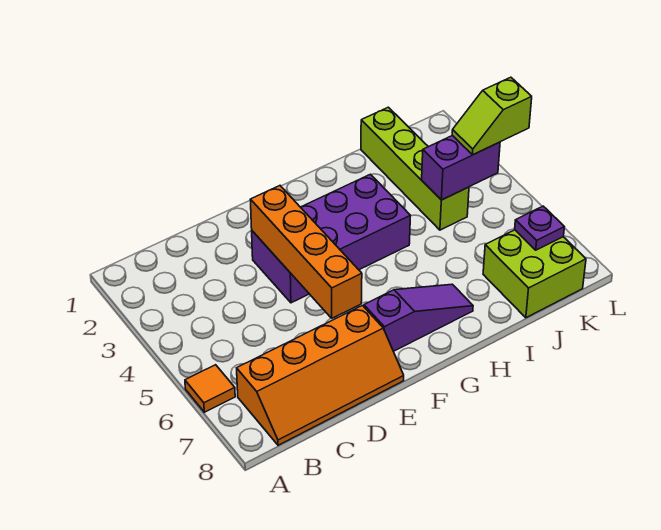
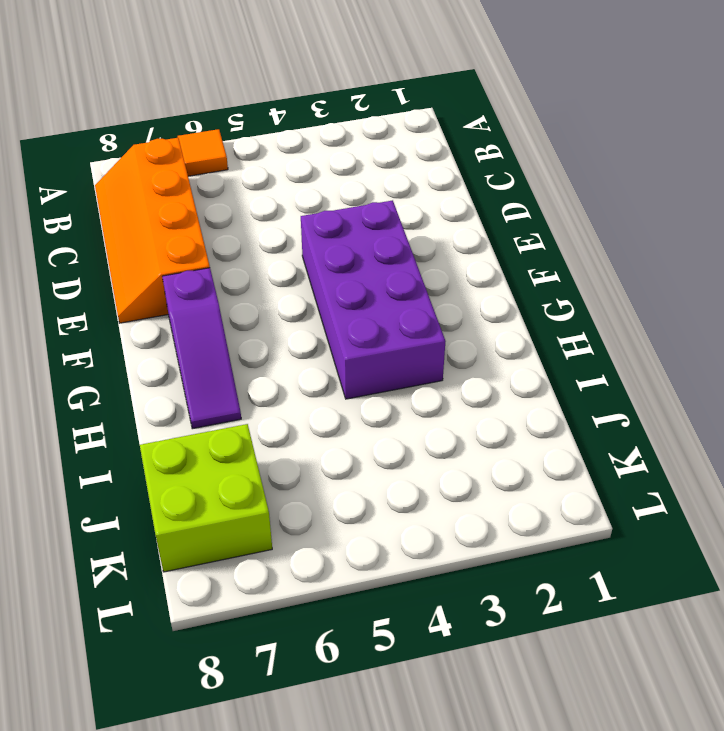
none -> lime brick J1:J4 level 1
none -> orange brick E3:E6 level 2

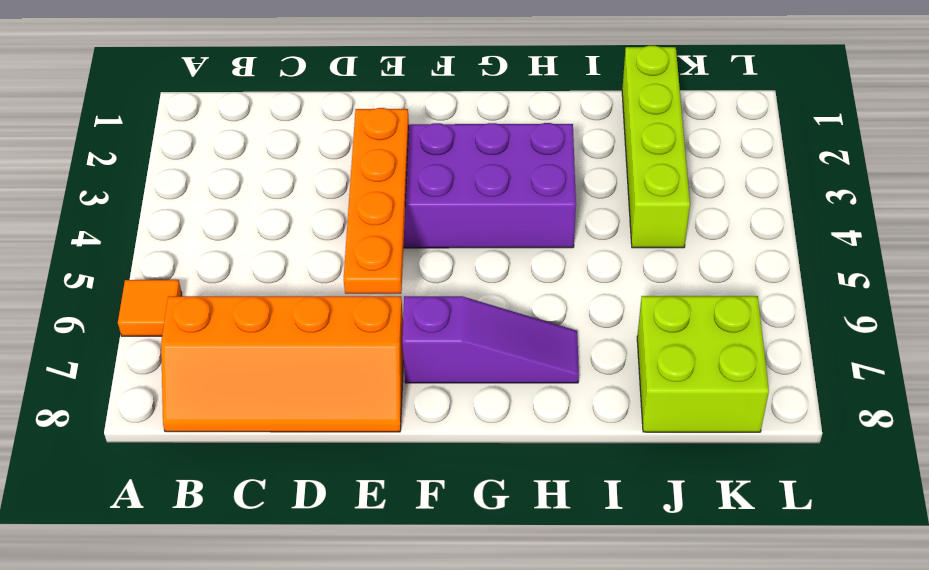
orange plate E3:E6 level 2 -> orange brick E3:E6 level 2
none -> purple brick J4:K4 level 2
none -> purple plate K7 level 2

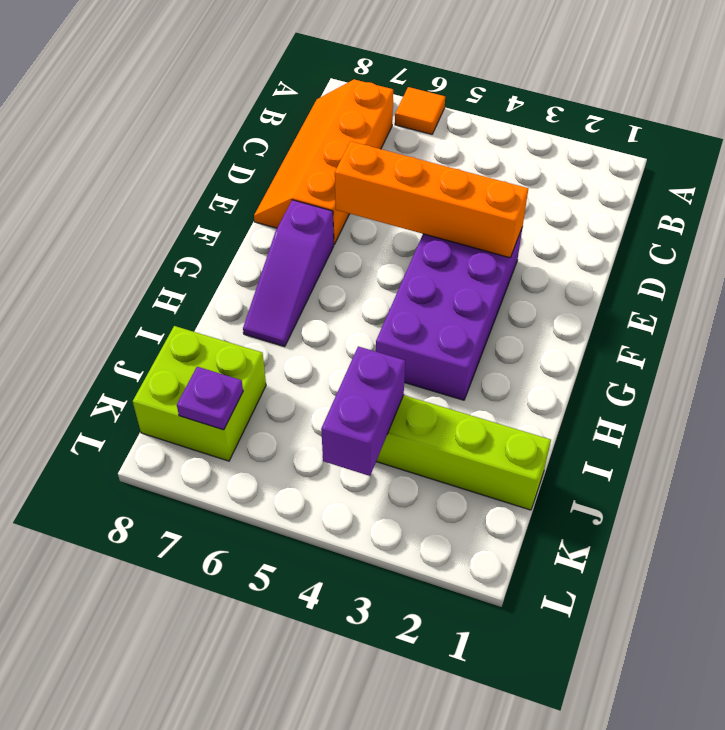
none -> lime slope K4:L4 level 3 top L

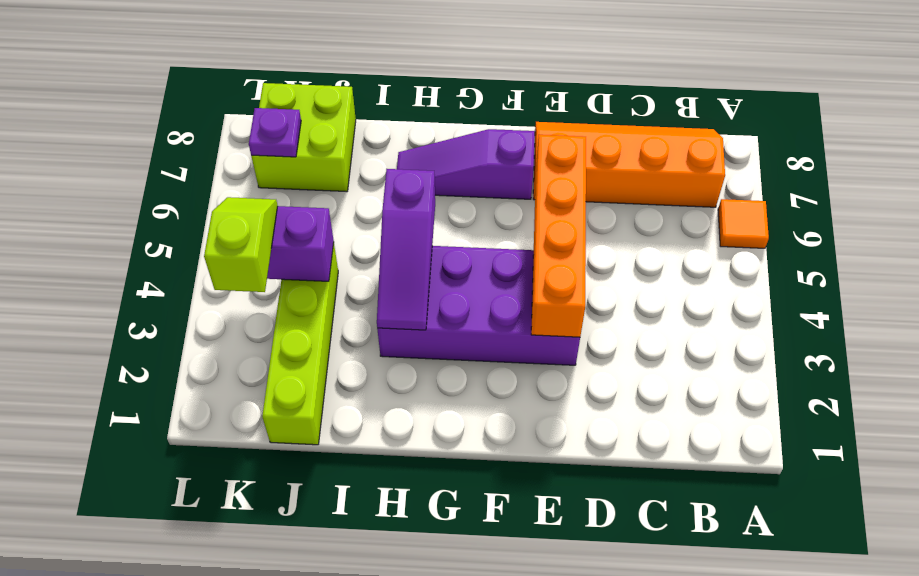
purple slope H3:H5 level 2 top 5 -> none
lime slope K3:K4 level 3 top 3 -> lime slope K4:L4 level 3 top L

